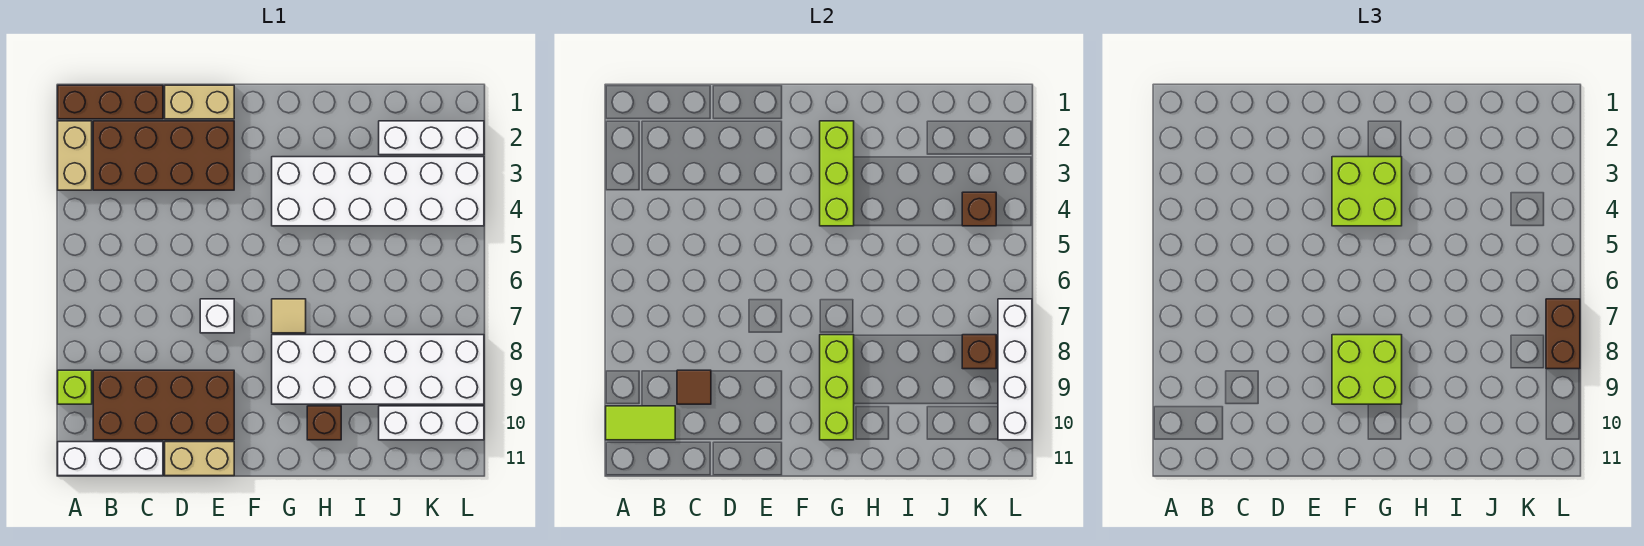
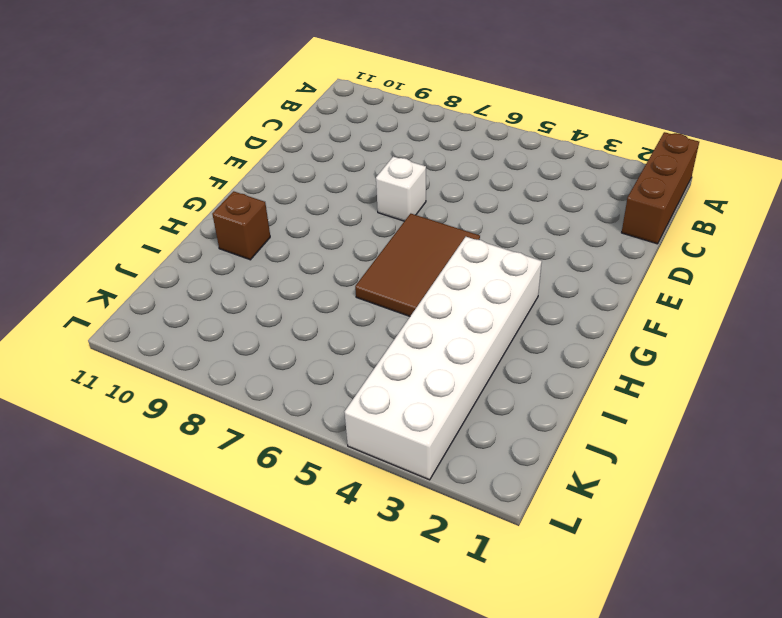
brown tile F5:H6 level 1 -> none
none -> tan brick A2:A3 level 1
none -> lime brick A9 level 1
none -> white brick A11:C11 level 1

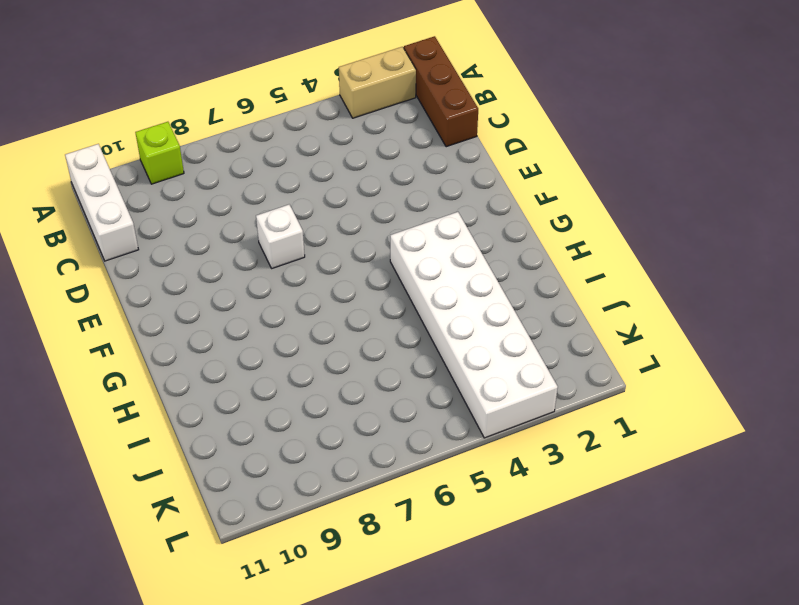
none -> brown brick B2:E3 level 1
none -> brown brick B9:E10 level 1
none -> tan brick D1:E1 level 1

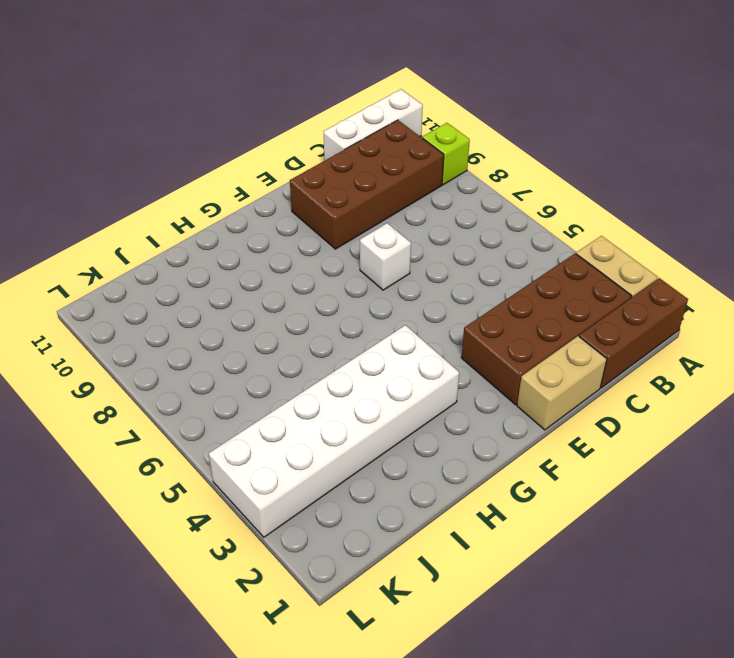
none -> tan brick D11:E11 level 1
none -> tan tile G7 level 1
none -> white brick G8:L9 level 1

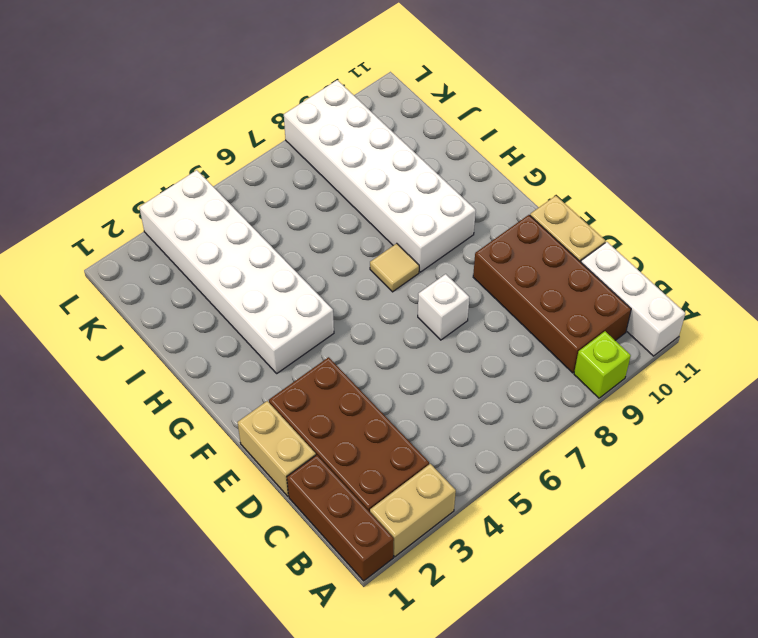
none -> brown brick H10 level 1
none -> white brick J2:L2 level 1
none -> white brick J10:L10 level 1

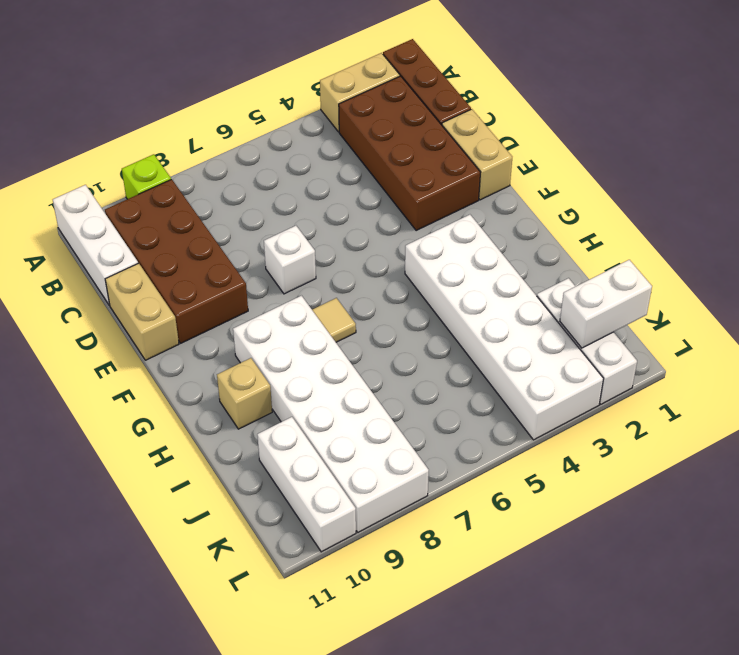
tan brick H10 level 1 -> brown brick H10 level 1
white brick K1:K2 level 2 -> none
none -> lime tile A10:B10 level 2
none -> brown tile C9 level 2
none -> lime brick G2:G4 level 2

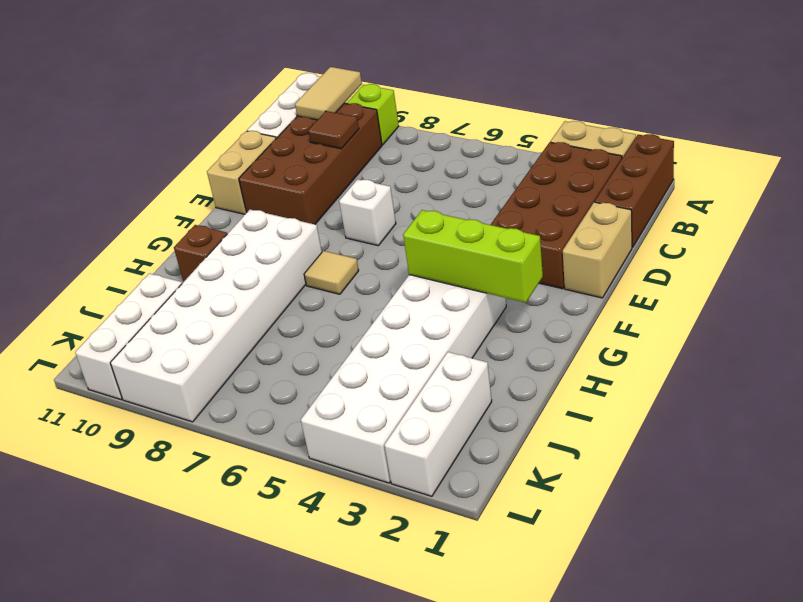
tan tile A10:B10 level 2 -> lime tile A10:B10 level 2
none -> lime brick G8:G10 level 2
none -> brown brick K4 level 2
none -> brown brick K8 level 2

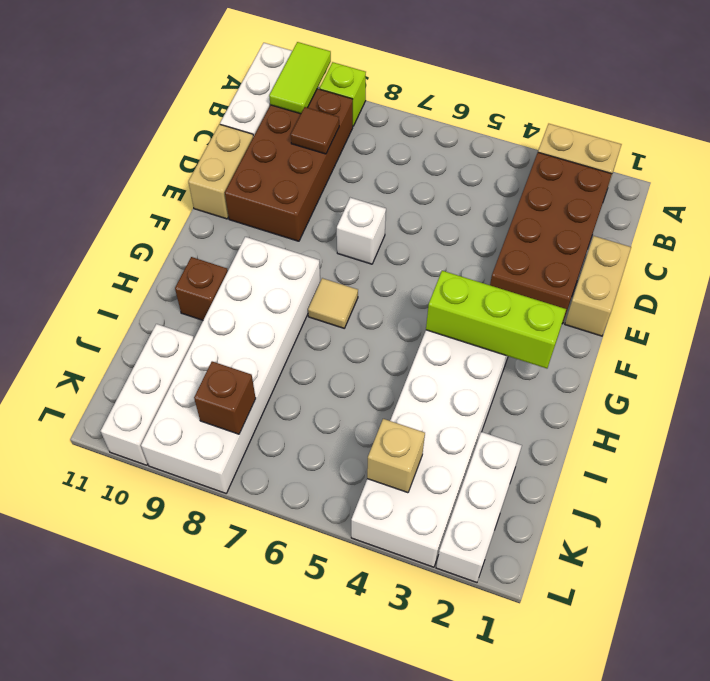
tan brick K4 level 2 -> brown brick K4 level 2
none -> brown brick A1:C1 level 1
none -> lime brick G8:G10 level 2
none -> white brick L7:L10 level 2

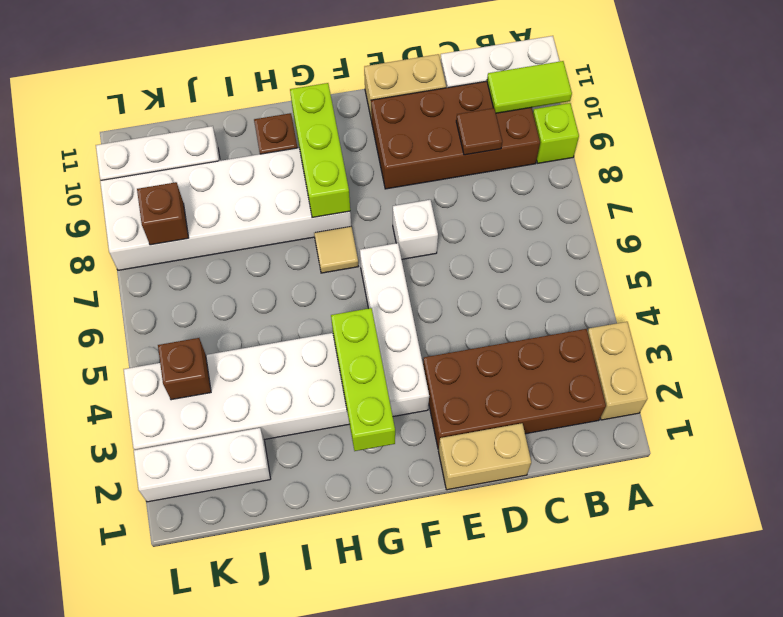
white brick F3:F6 level 1 -> white brick L7:L10 level 2
none -> brown brick A1:C1 level 1
none -> lime brick F3:G4 level 3
none -> lime brick F8:G9 level 3

